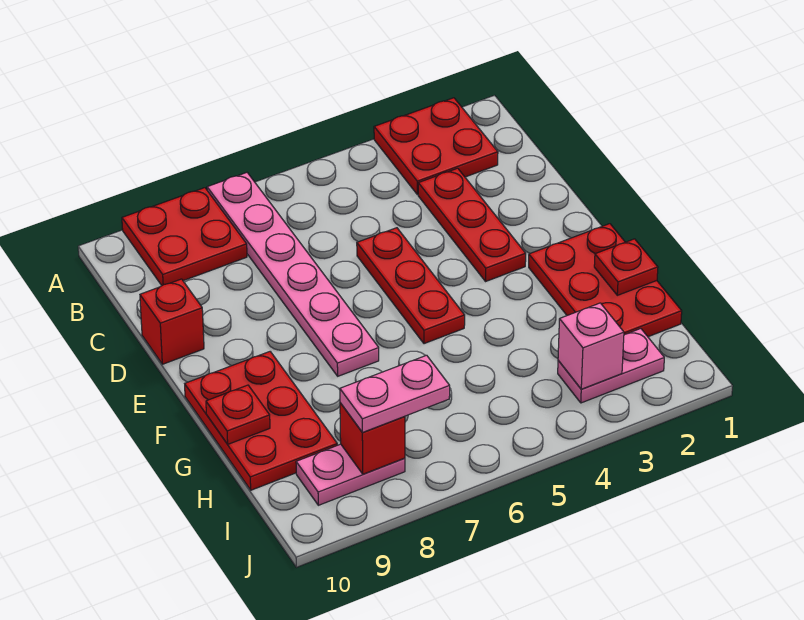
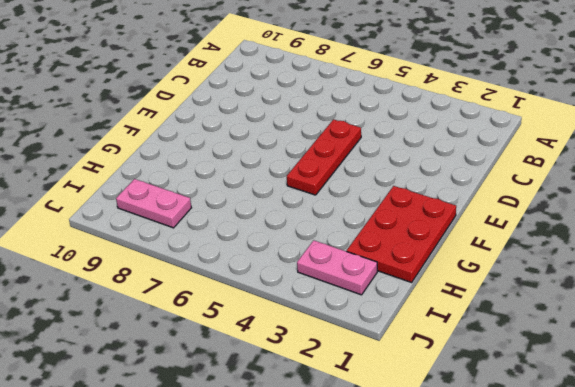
none -> red plate A2:B3 level 1
none -> pink plate A7:F7 level 1
none -> red plate A8:B9 level 1

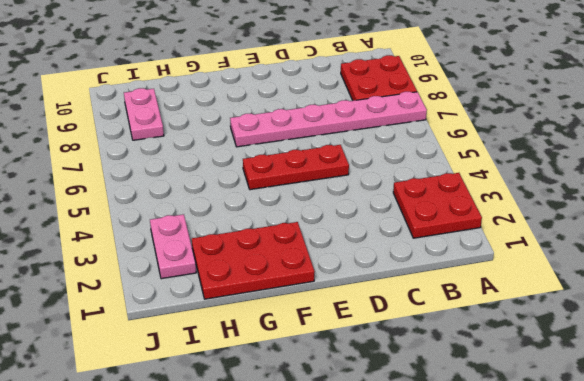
none -> red plate C3:E3 level 1
none -> red brick D10 level 1
none -> red plate F9:H10 level 1

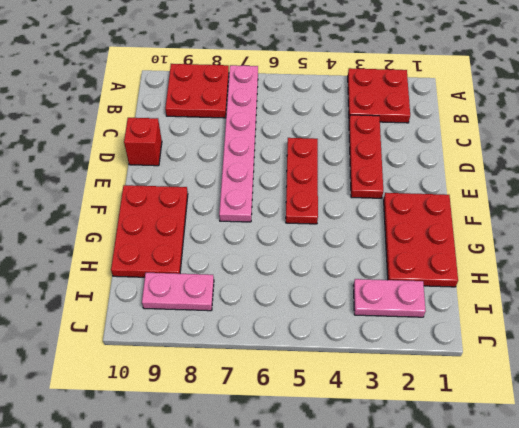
none -> red plate G1 level 2
none -> red plate G10 level 2
none -> pink brick I3 level 2

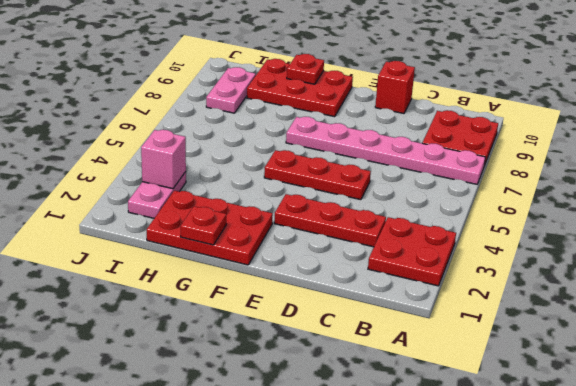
none -> red brick I8 level 2
none -> pink plate I7:I8 level 3

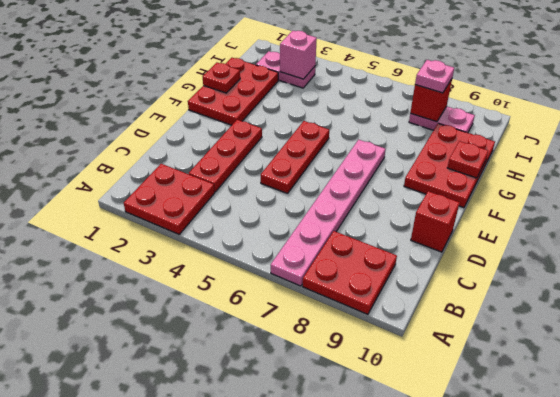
pink plate I8 level 3 -> pink plate I7:I8 level 3

